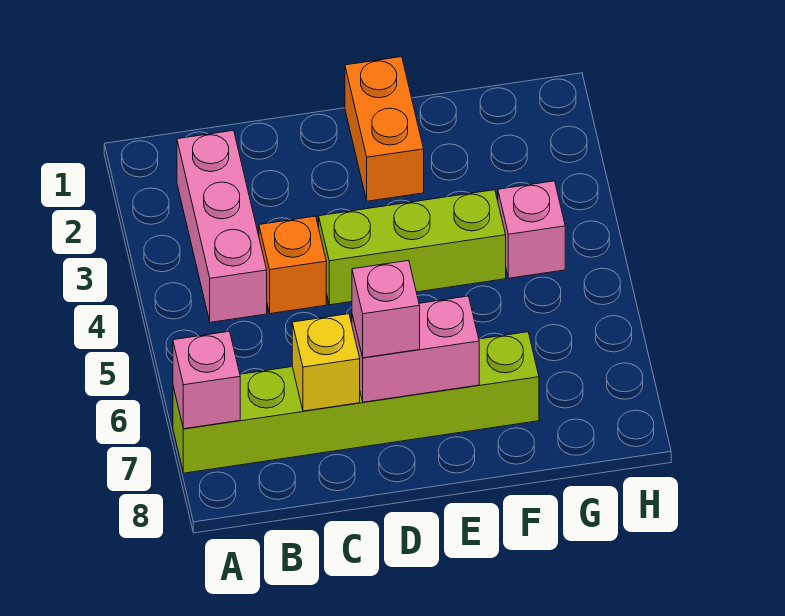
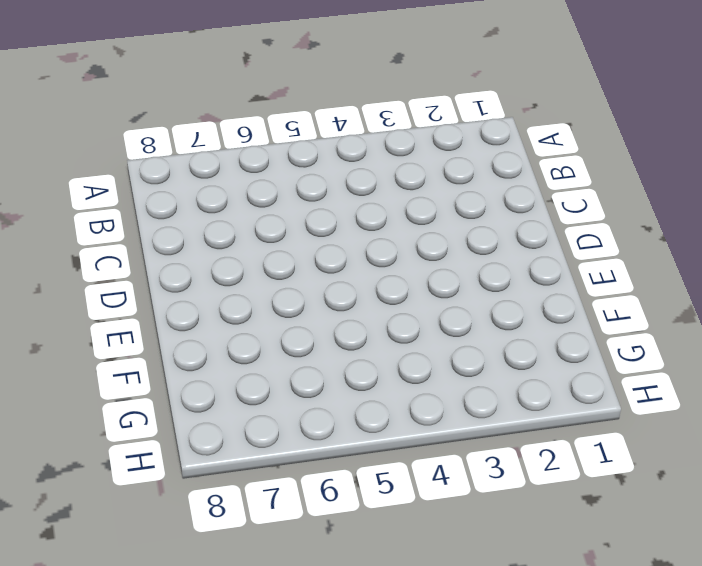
none -> lime brick A7:F7 level 1
none -> pink brick B2:B4 level 1

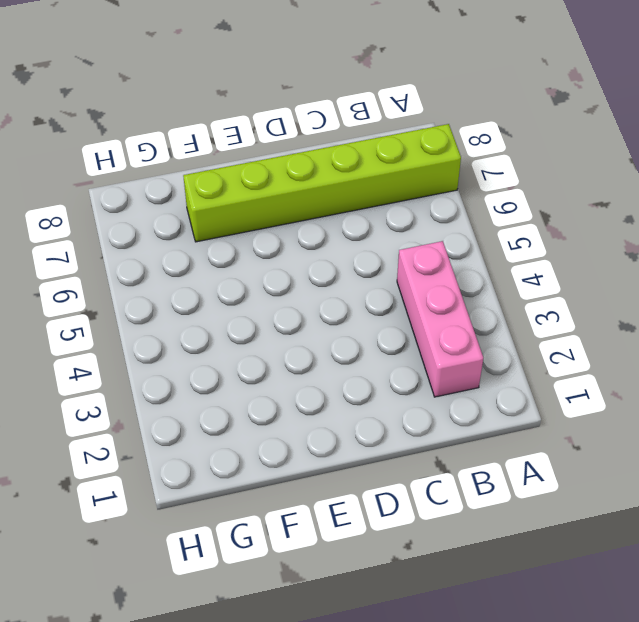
none -> orange brick C4 level 1
none -> lime brick D4:F4 level 1

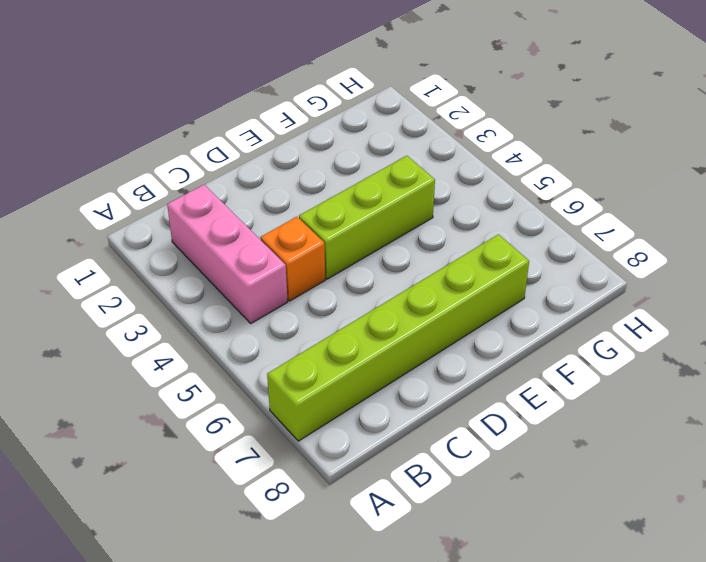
none -> orange brick E1:E2 level 1
none -> pink brick G4 level 1

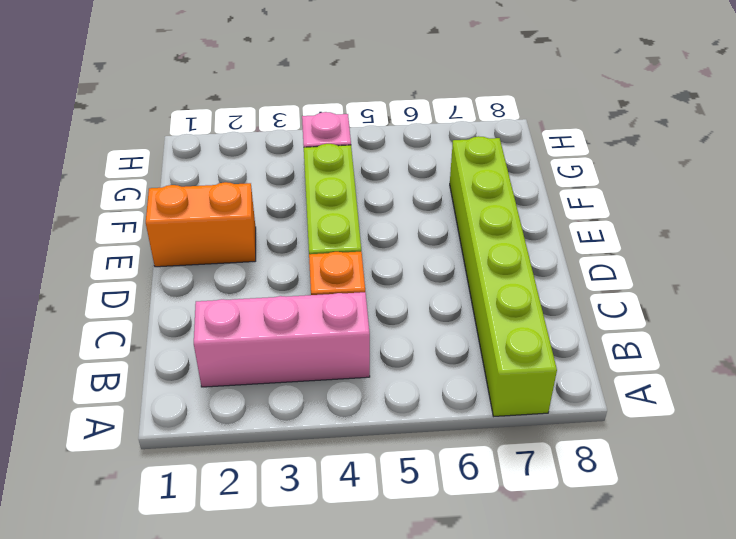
none -> pink brick A7 level 2
none -> yellow brick C7 level 2

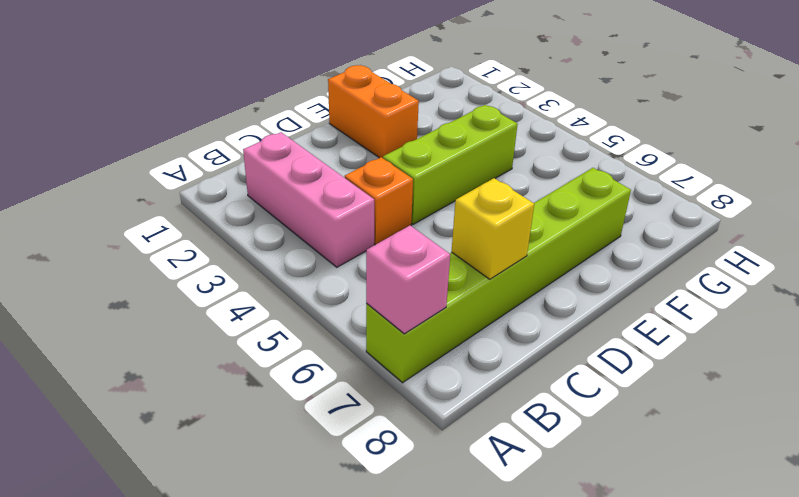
none -> pink brick G4 level 1
none -> pink brick D7:E7 level 2

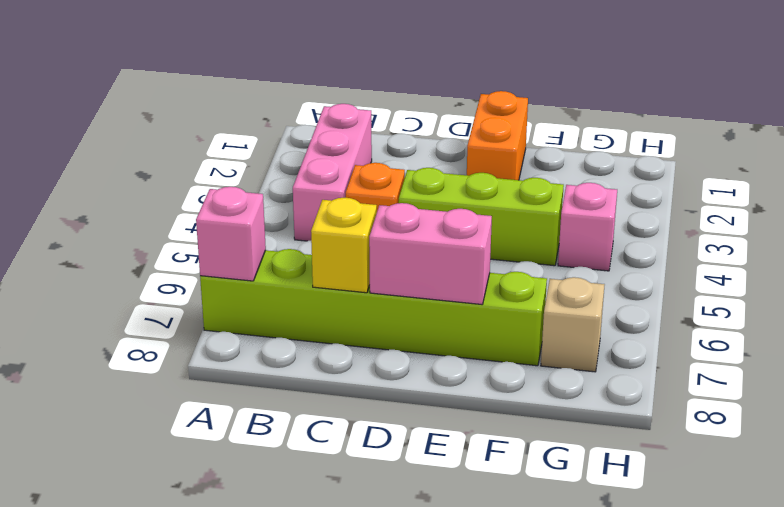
tan brick G7 level 1 -> none
none -> pink brick D7 level 3

